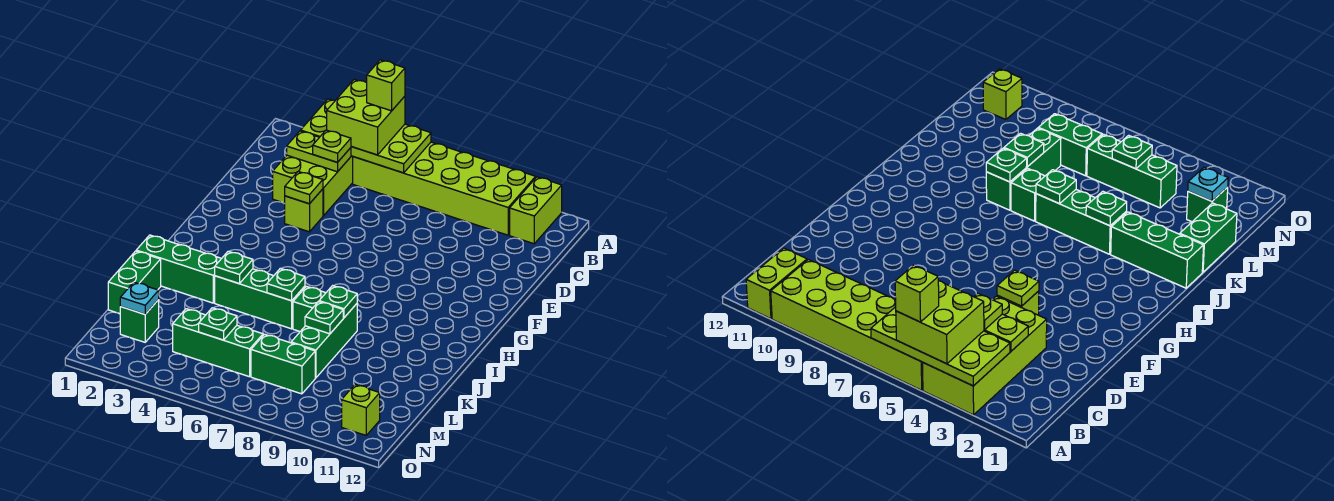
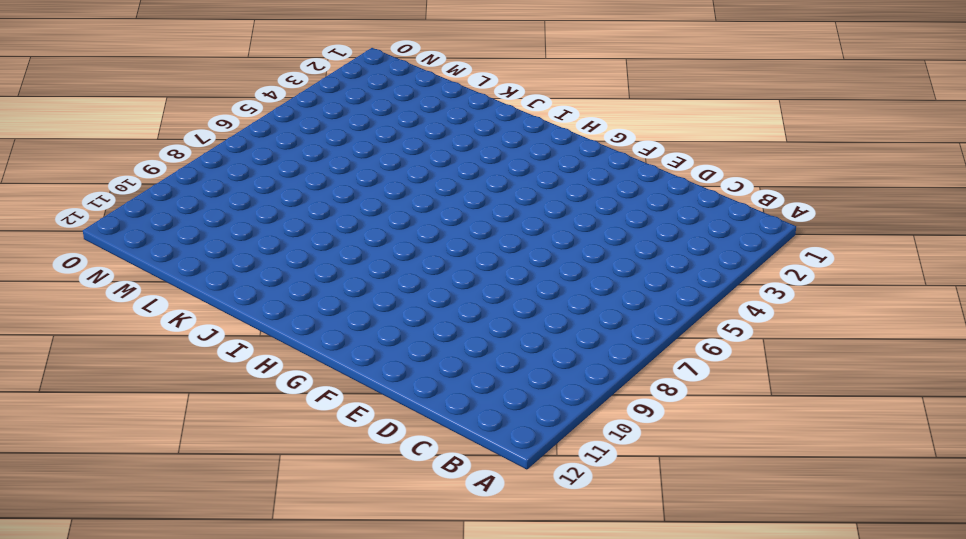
none -> lime brick A3:D4 level 1
none -> lime brick A5:B10 level 1
none -> lime brick A11:B11 level 1

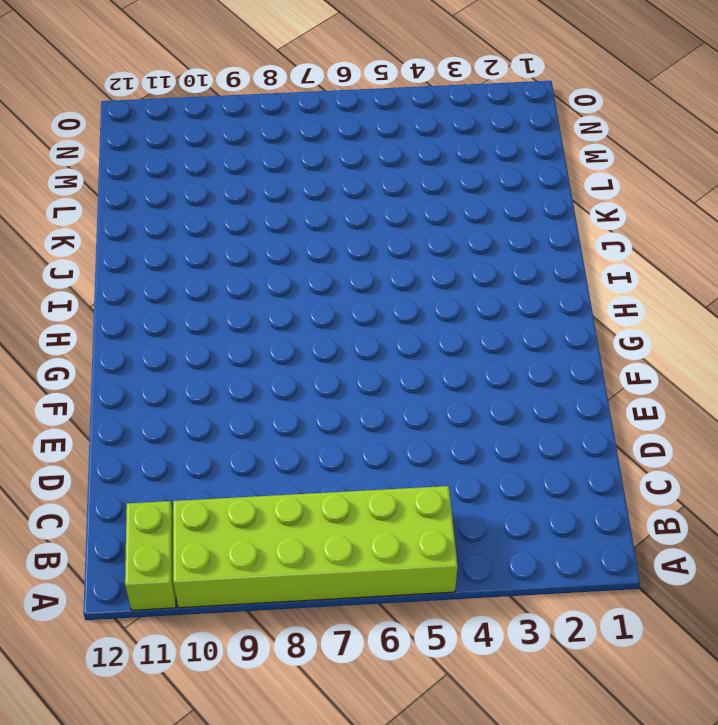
none -> lime brick A3:D4 level 1
none -> lime brick E4 level 1
none -> green brick J1:J3 level 1

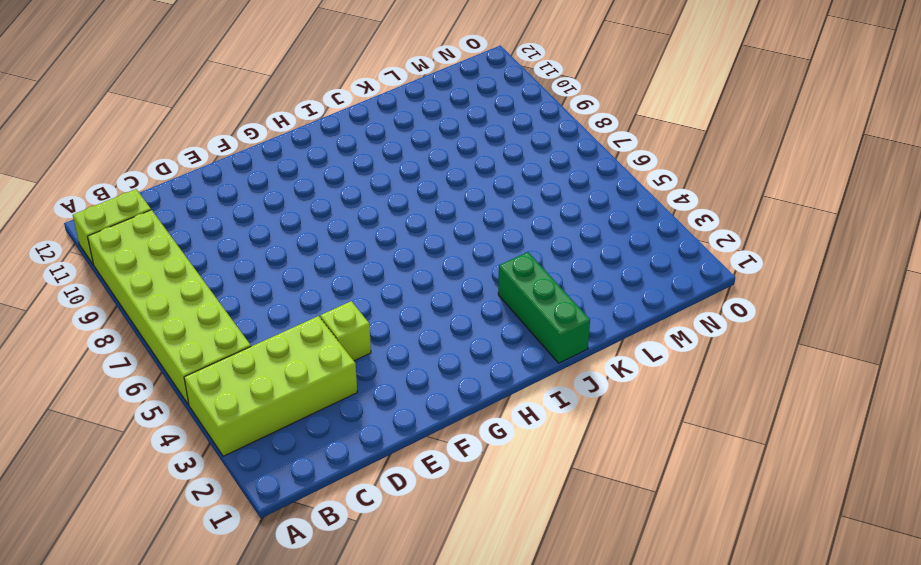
none -> green brick J4:J6 level 1
none -> green brick J7 level 1
none -> green brick J8:L8 level 1

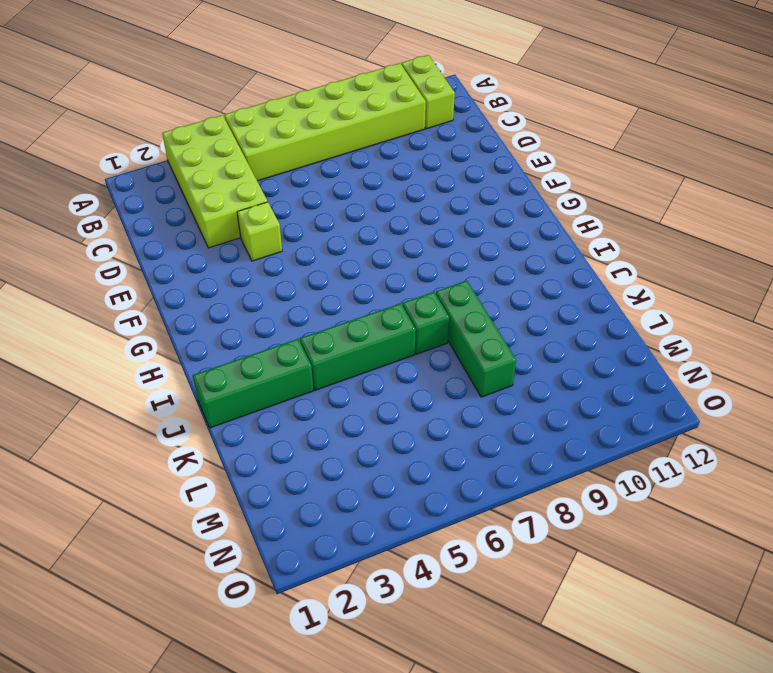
none -> green brick K1:L1 level 1
none -> green brick M2 level 1
none -> green brick M4:M6 level 1

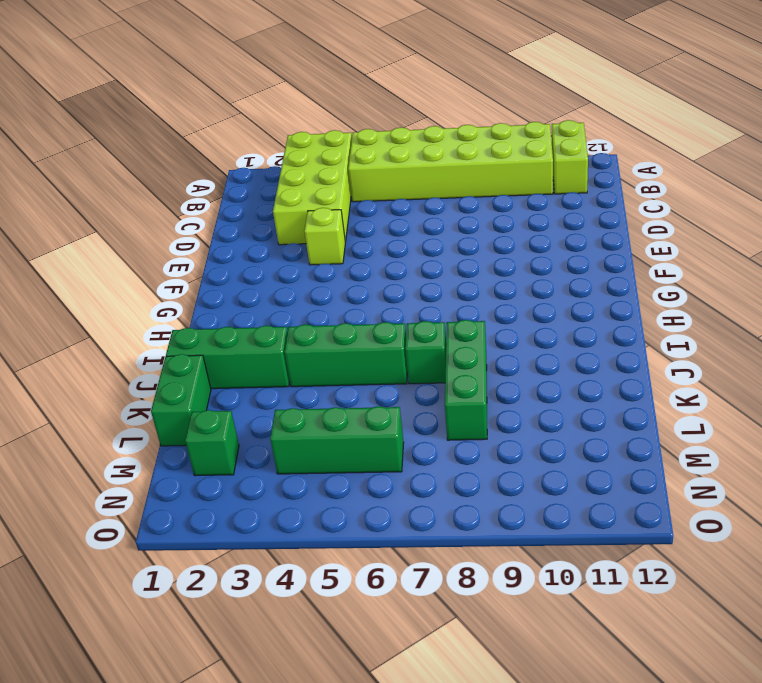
none -> green brick M7:M8 level 1
none -> lime brick N11 level 1
none -> lime plate A3:B6 level 2

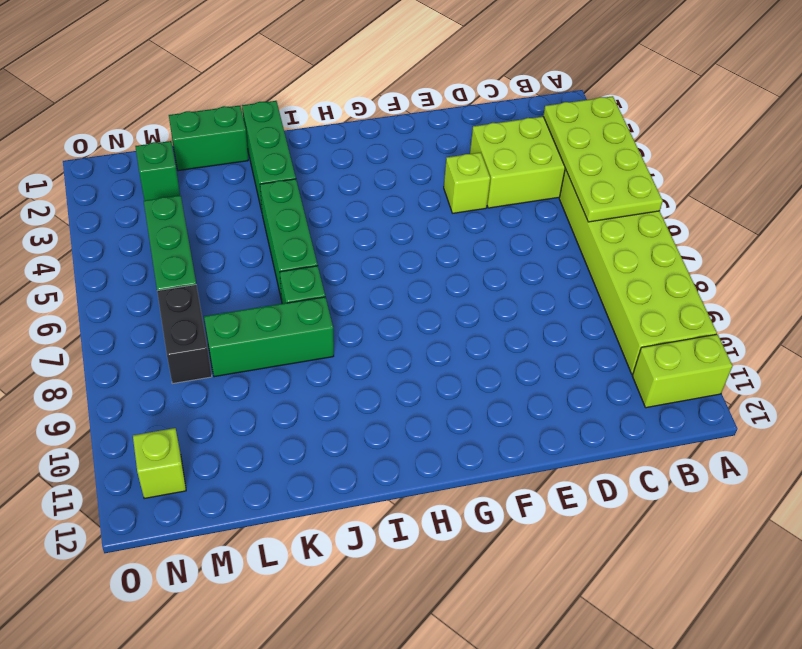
black brick M7:M8 level 1 -> green brick M7:M8 level 1
none -> lime plate C3:C4 level 2
none -> lime plate E4 level 2
none -> green plate J4 level 2

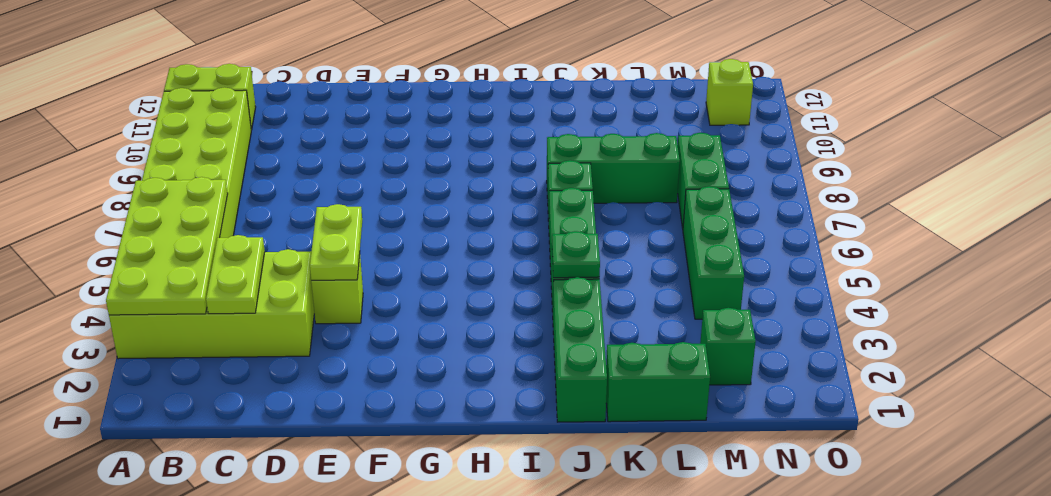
lime plate E4:E5 level 2 -> lime plate E4 level 2
none -> green plate J6 level 2
none -> green plate J8 level 2
none -> green plate K8 level 2

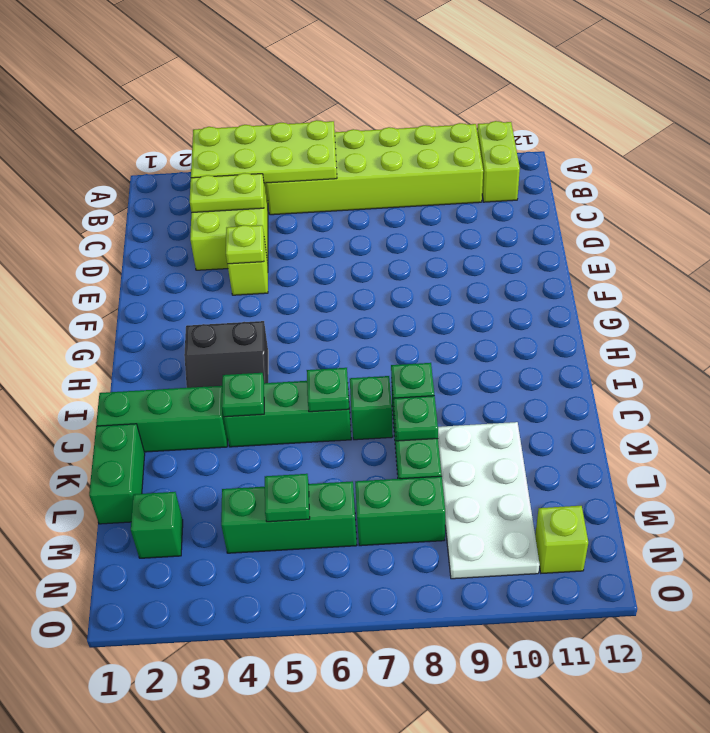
black slope H3:I4 level 1 top H -> none
white plate K9:N10 level 1 -> none
none -> cyan plate M2 level 2
none -> lime brick A4:B5 level 3
none -> lime plate C4 level 3

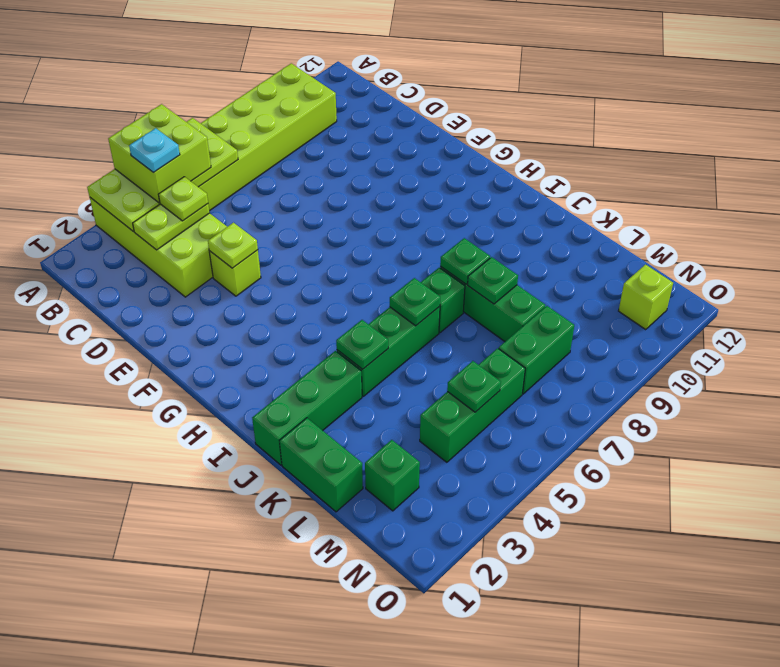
cyan plate B4 level 4 -> cyan plate M2 level 2
none -> lime brick A11:B11 level 1
none -> lime brick A5 level 4

